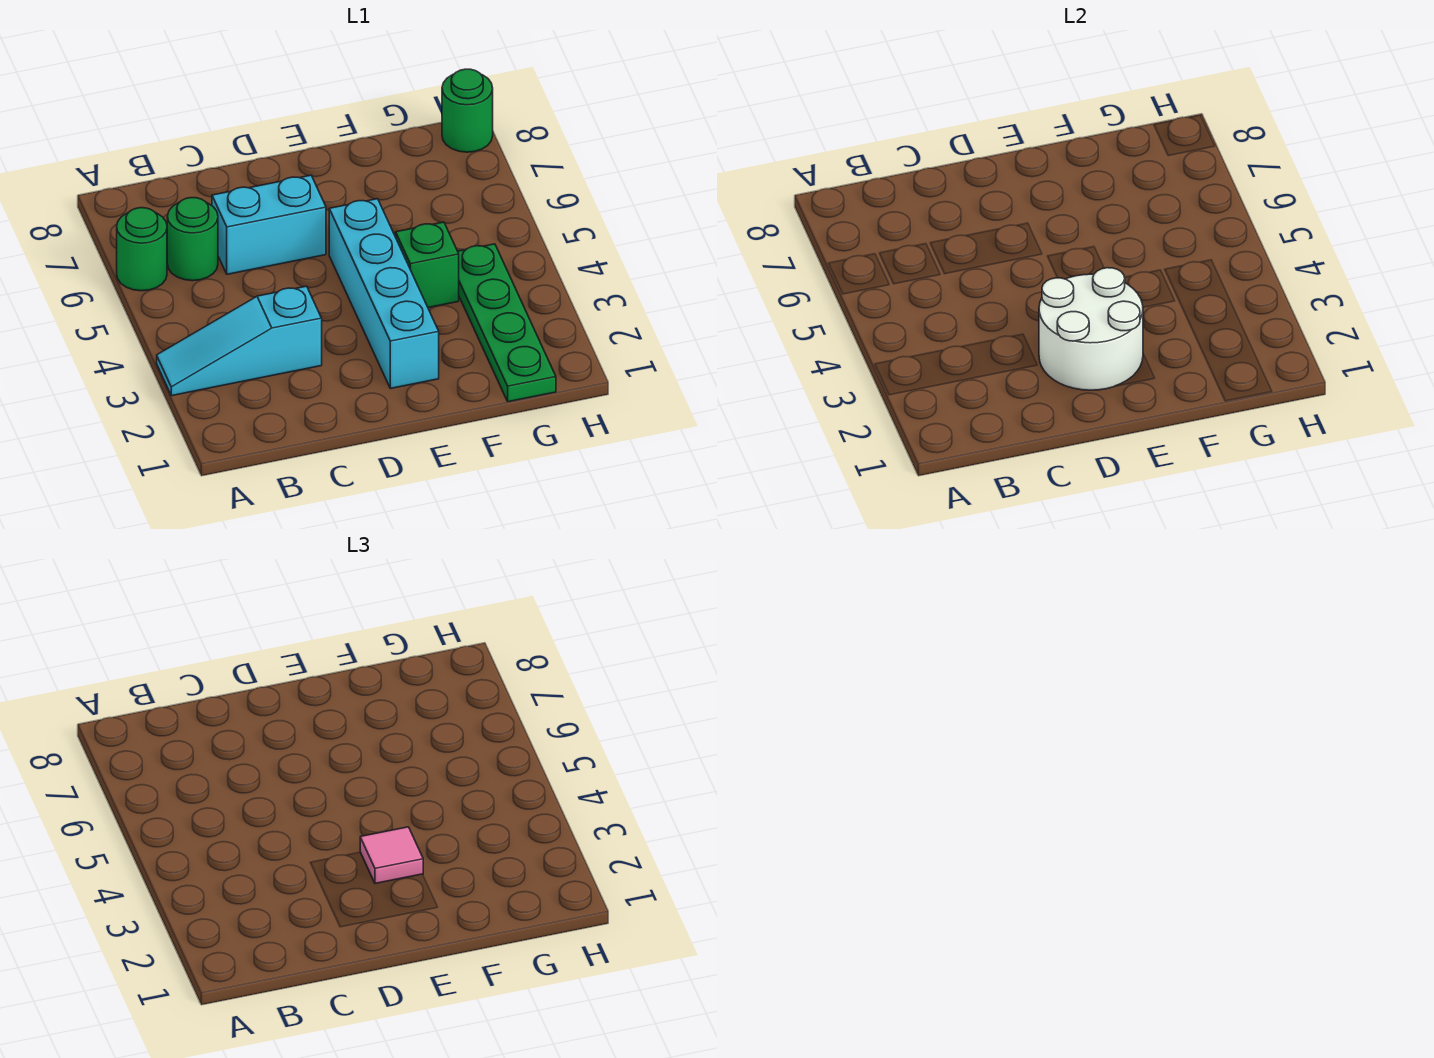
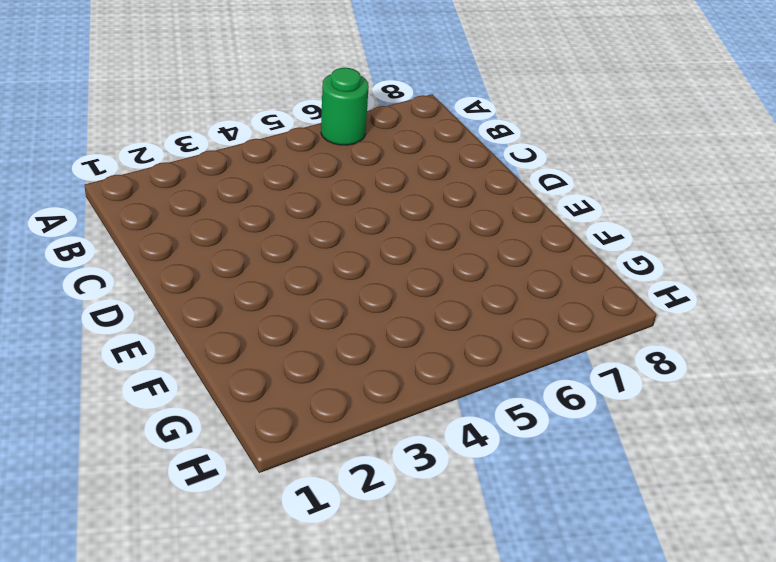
none -> cyan slope A3:C3 level 1 top C
none -> green round brick B6 level 1

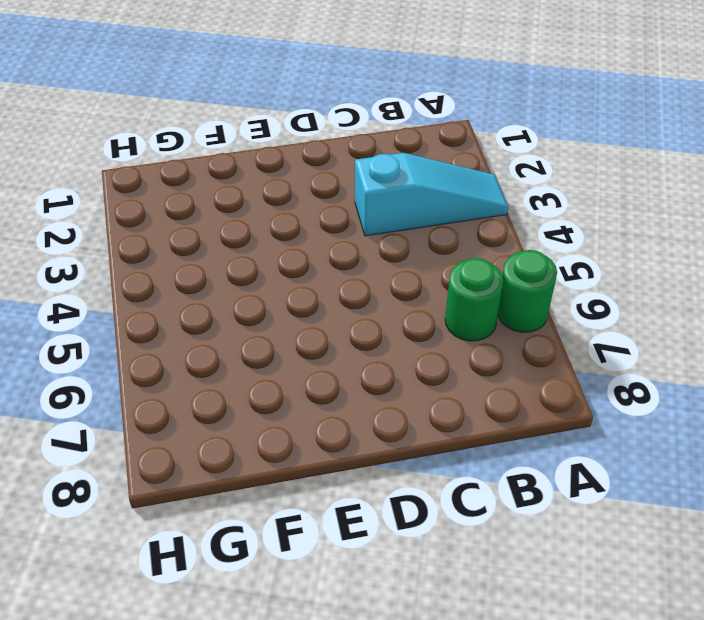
none -> cyan brick C6:D6 level 1
none -> cyan brick E2:E5 level 1

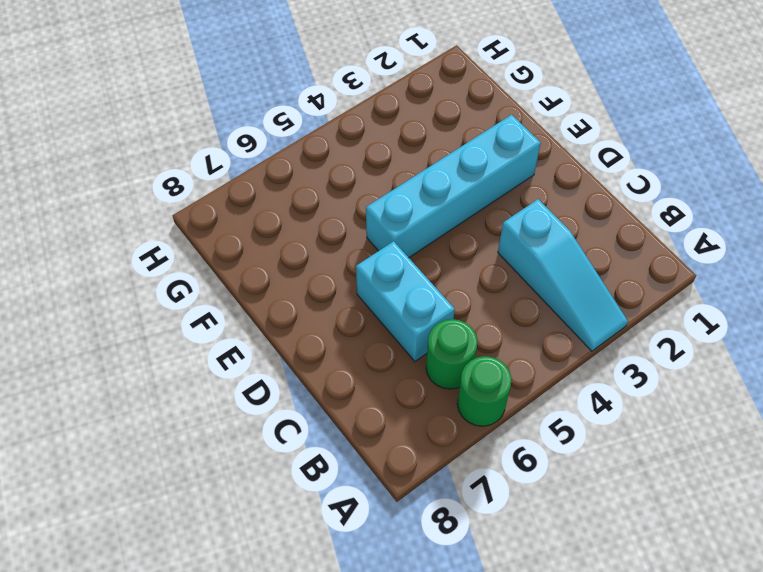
none -> green brick F4 level 1
none -> green plate G1:G4 level 1

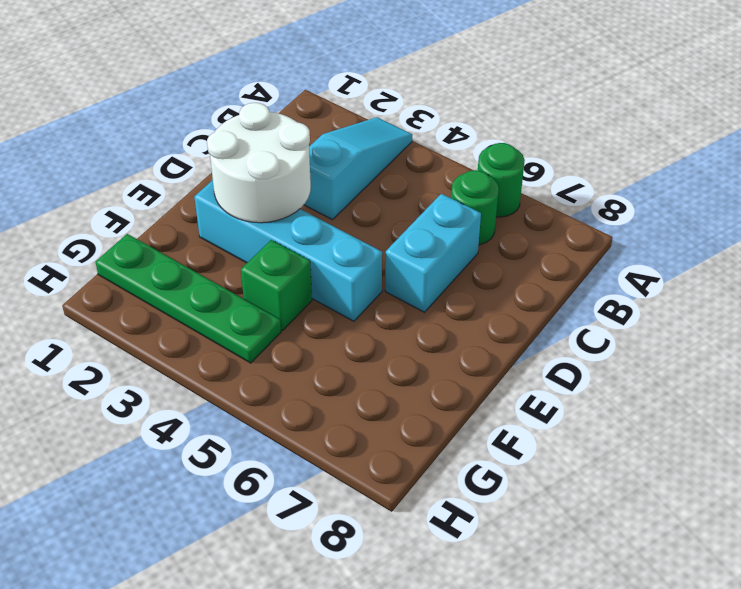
none -> green round brick H8 level 1
none -> pink tile E3 level 3

